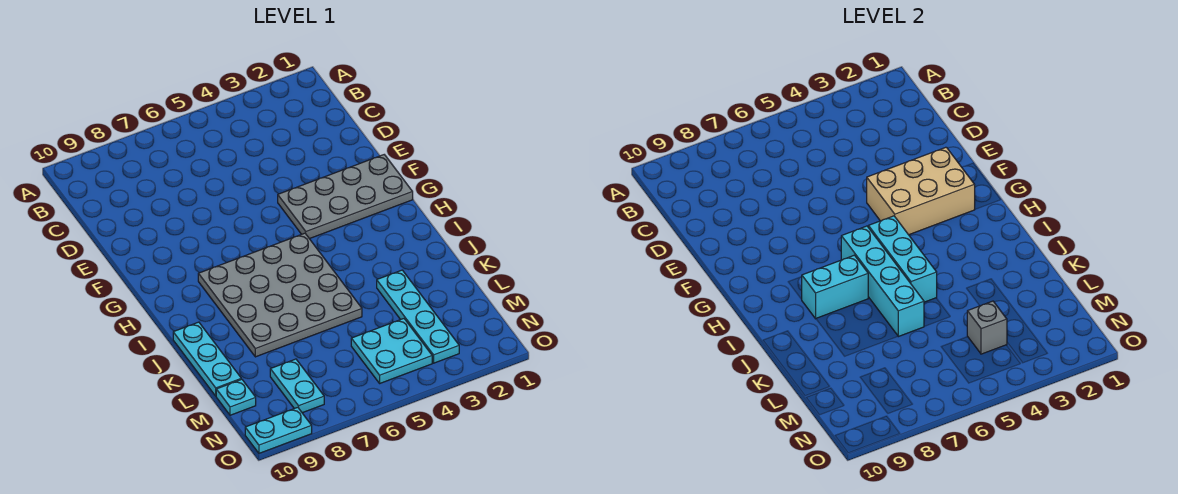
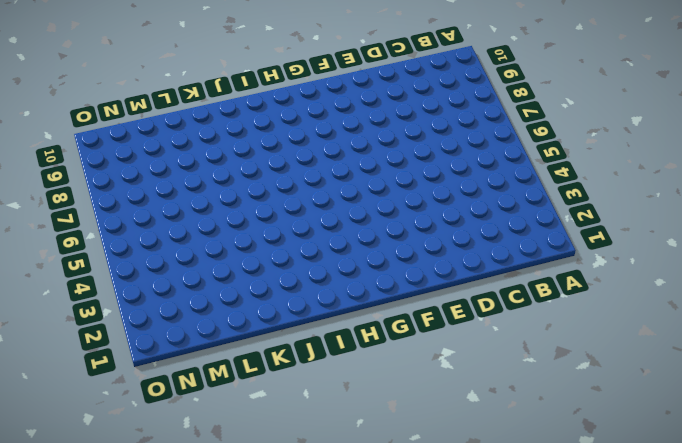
none -> grey plate F1:G4 level 1
none -> grey plate H5:K8 level 1
none -> cyan plate J10:L10 level 1

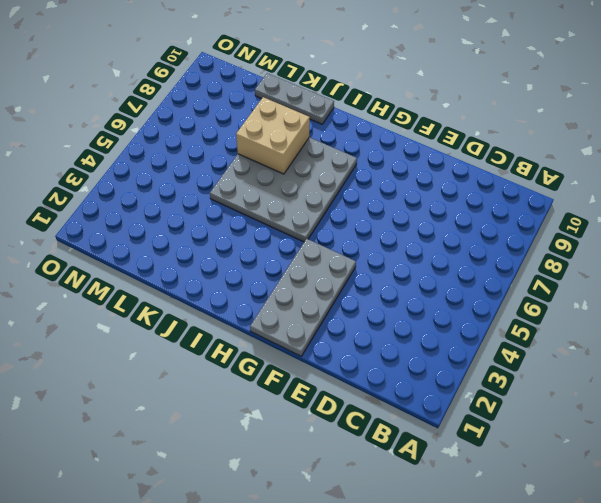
tan brick J7:K8 level 2 -> none
grey plate J10:L10 level 1 -> cyan plate J10:L10 level 1
none -> cyan plate K3:N3 level 1
none -> cyan plate M4:N5 level 1
none -> cyan plate M8:N8 level 1

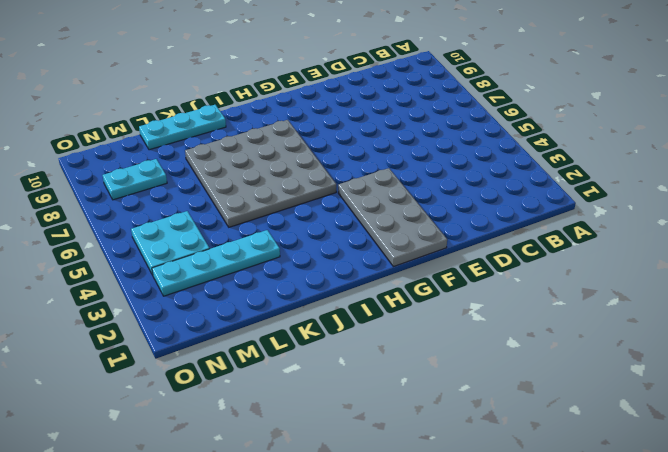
none -> cyan plate M10 level 1
none -> cyan plate O9:O10 level 1
none -> tan brick F2:G4 level 2

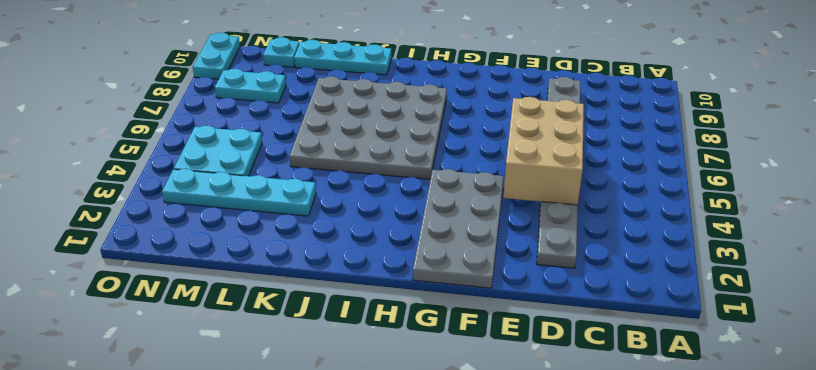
grey plate D2:D9 level 1 -> none
tan brick D4:E6 level 2 -> tan brick F2:G4 level 2
none -> cyan brick H5:J5 level 2
none -> cyan brick H6:K6 level 2
none -> cyan brick I7:I8 level 2

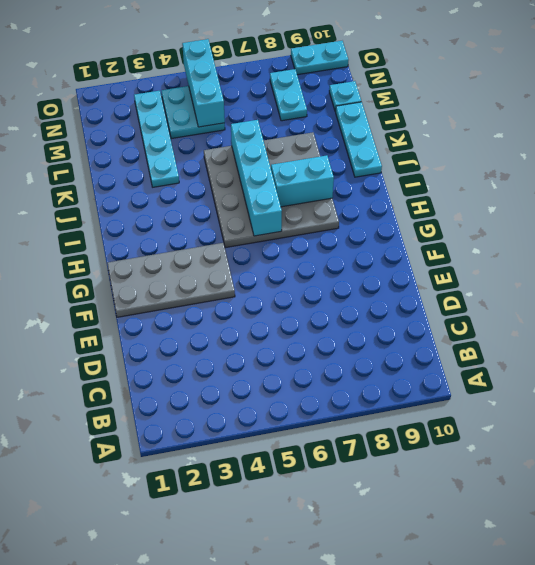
cyan brick M5:O5 level 2 -> cyan brick H5:J5 level 2
none -> tan brick F2:G4 level 2
none -> grey brick M4 level 2

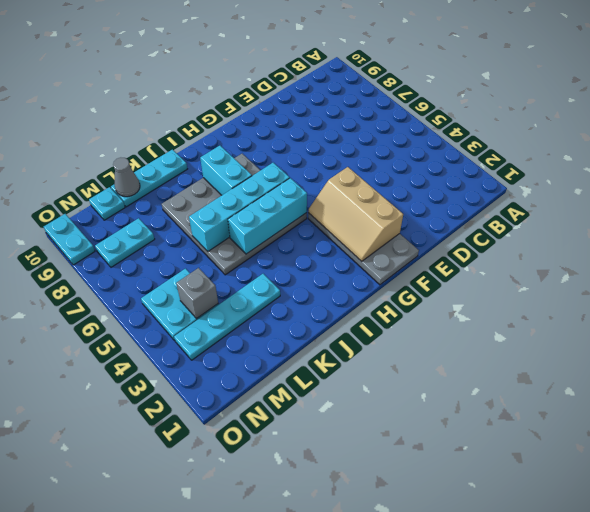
tan slope F2:G4 level 2 top F -> tan brick F2:G4 level 2
grey cone L10 level 2 -> none

